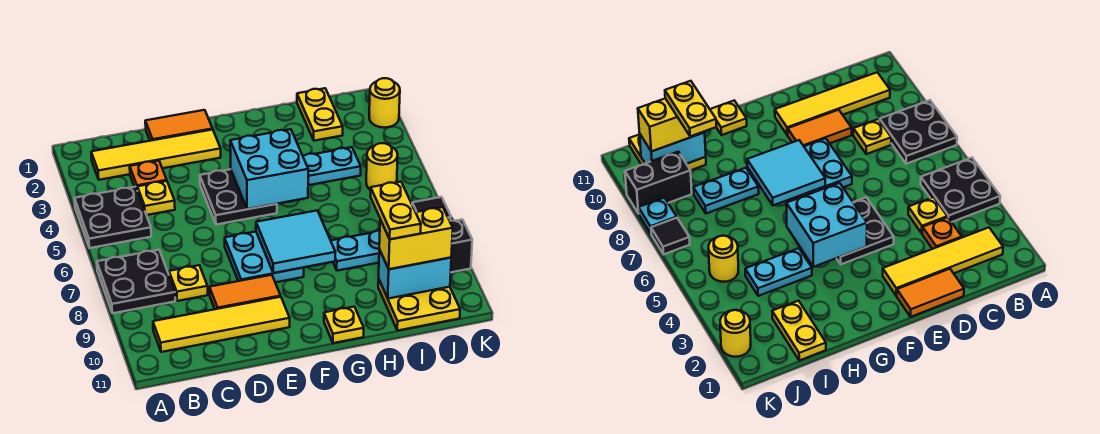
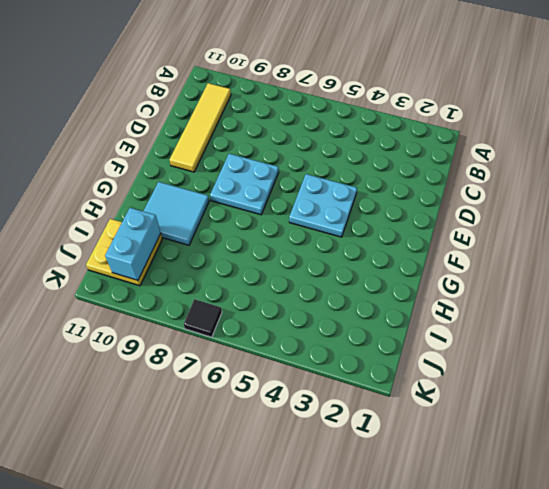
cyan plate E4:F5 level 1 -> black plate E4:F5 level 1
cyan tile G9:H10 level 1 -> cyan tile F7:G8 level 2
none -> black plate A4:B5 level 1
none -> black plate A7:B8 level 1
none -> yellow tile B2:E2 level 1

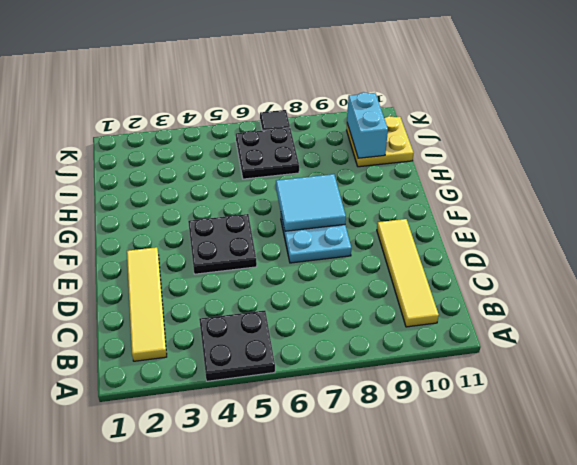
black plate I6:J7 level 1 -> black plate A7:B8 level 1
none -> orange plate C3 level 1
none -> yellow plate C4 level 1
none -> yellow plate C8 level 1

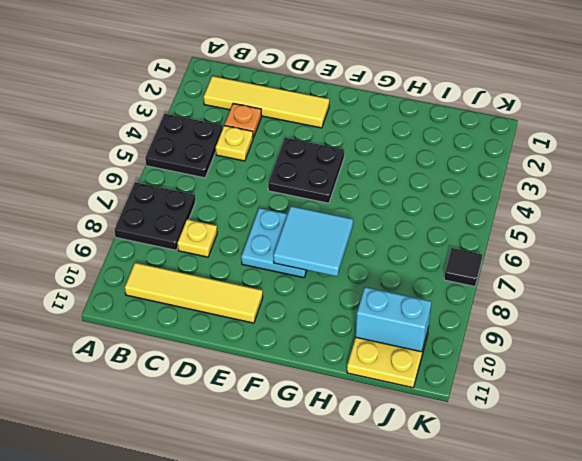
none -> orange tile D1:E1 level 1
none -> orange tile D9:E9 level 1
none -> yellow plate G11 level 1

